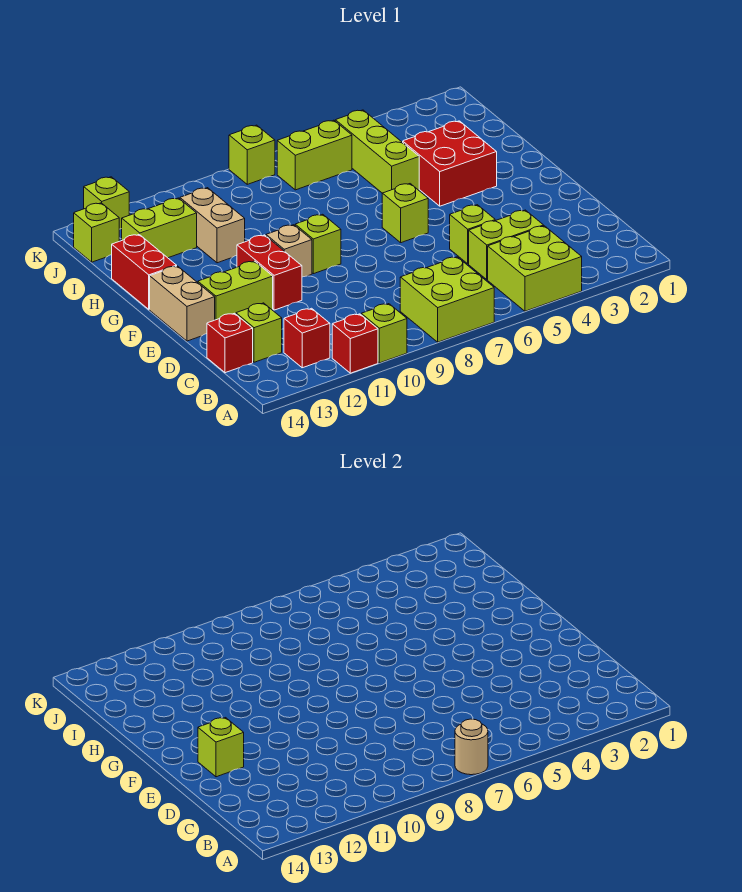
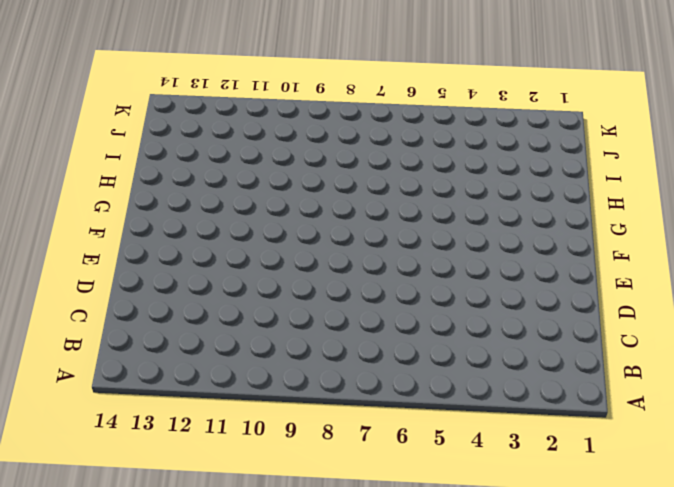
none -> lime brick A4:B5 level 1
none -> lime brick A7:B8 level 1
none -> lime brick A10 level 1

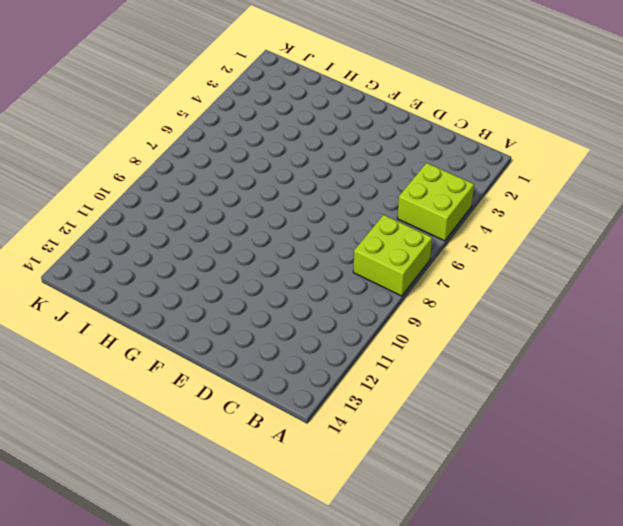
none -> lime brick A10 level 1
none -> red brick A11 level 1
none -> red brick B12 level 1

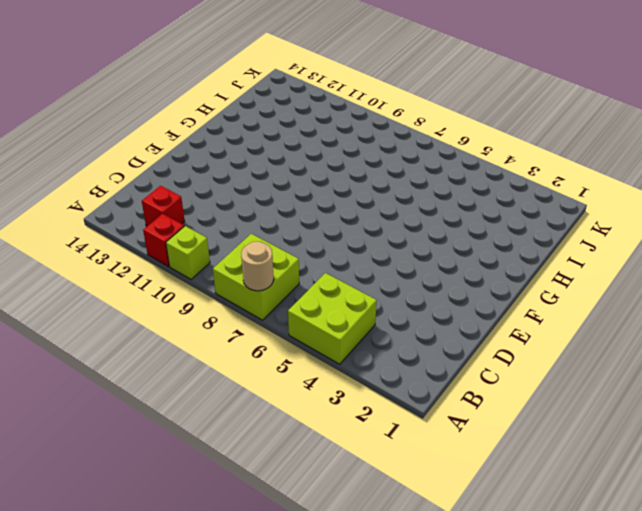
none -> lime brick C4:C5 level 1
none -> lime brick C13 level 1
none -> red brick C14 level 1

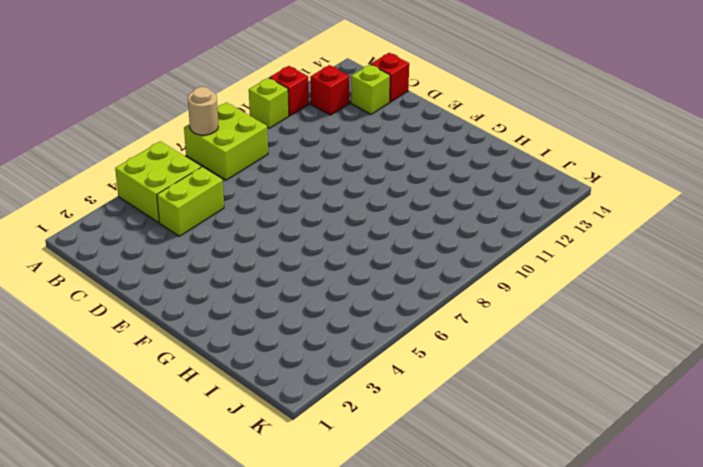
none -> lime brick D5 level 1
none -> red brick E11:F11 level 1
none -> lime brick E12:E13 level 1

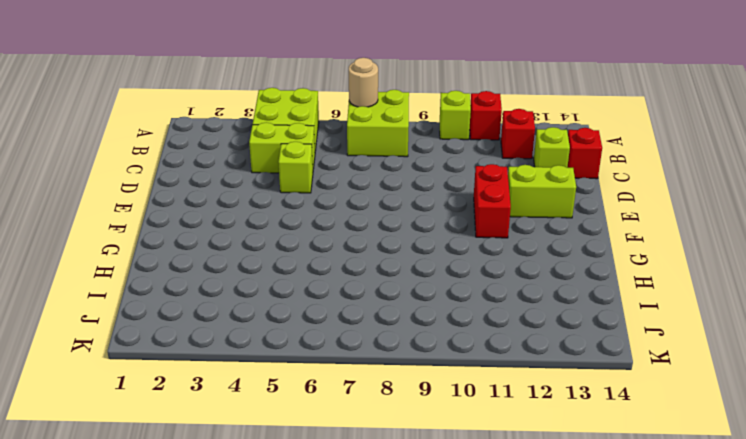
none -> tan brick E14:F14 level 1
none -> lime brick F6 level 1
none -> lime brick F9 level 1

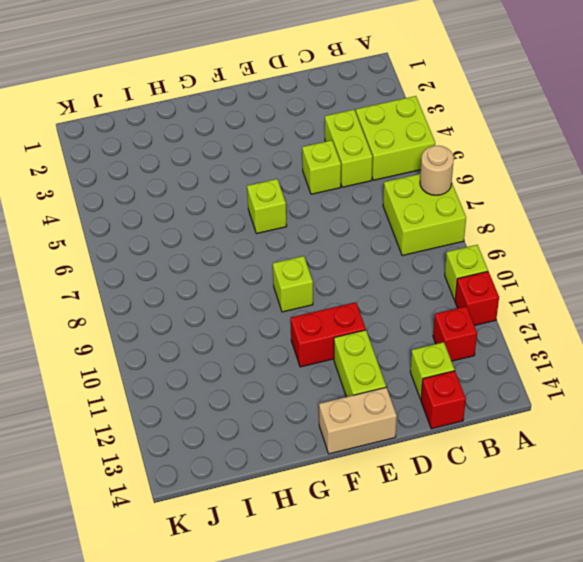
none -> tan brick F10 level 1
none -> red brick G3:H4 level 1
none -> red brick G14:H14 level 1

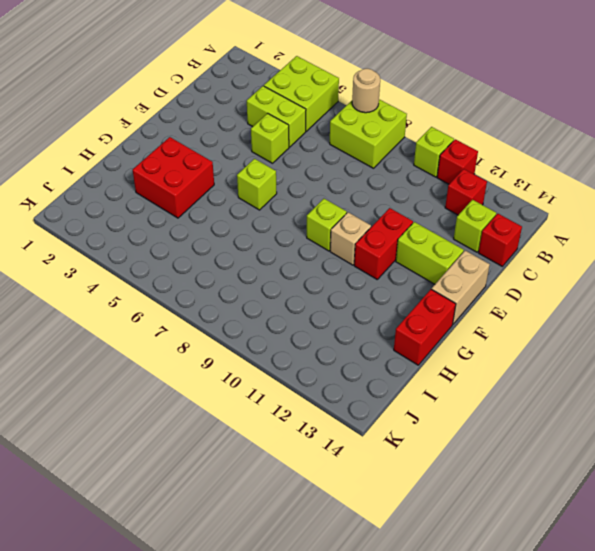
none -> lime brick H5:J5 level 1
none -> tan brick H11:I11 level 1
none -> lime brick I12:I13 level 1

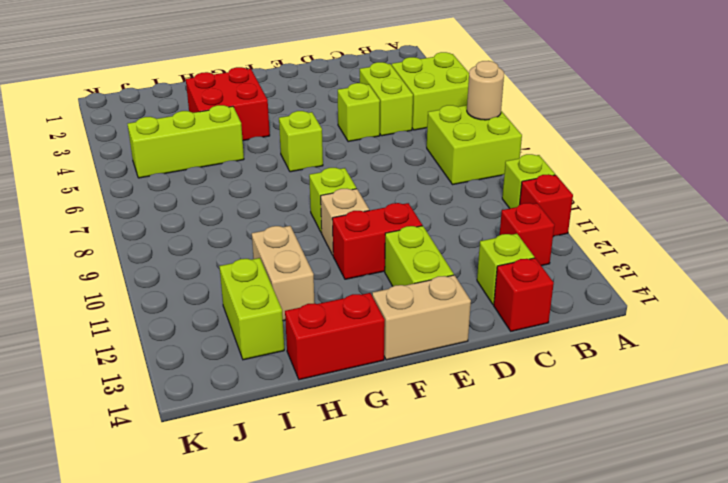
tan brick H11:H12 level 1 -> tan brick H11:I11 level 1
none -> lime brick J6:J7 level 1
none -> lime brick J14 level 1
none -> lime brick K8 level 1

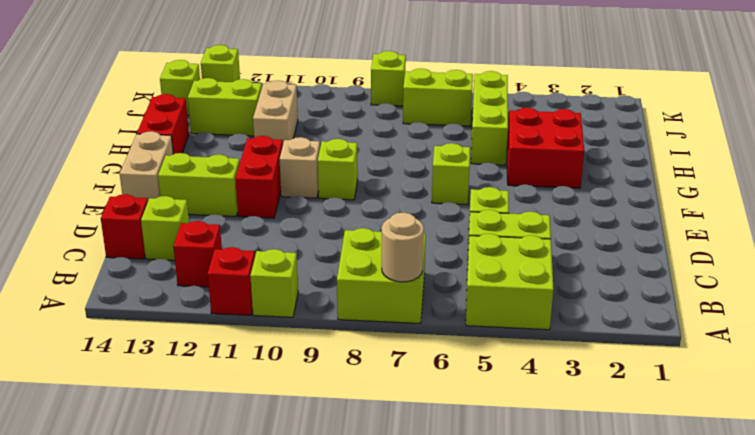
none -> lime brick E13 level 2

